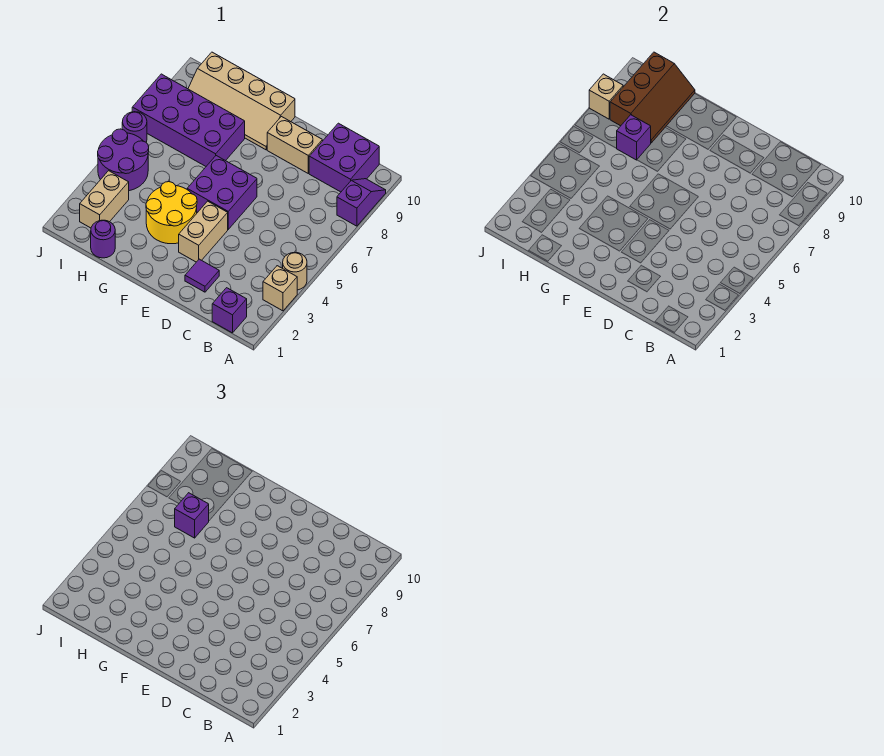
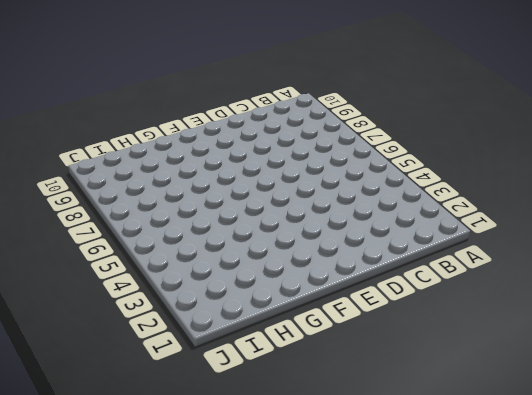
none -> tan brick A3 level 1
none -> tan round brick A4 level 1
none -> purple slope A8:A9 level 1 top 8

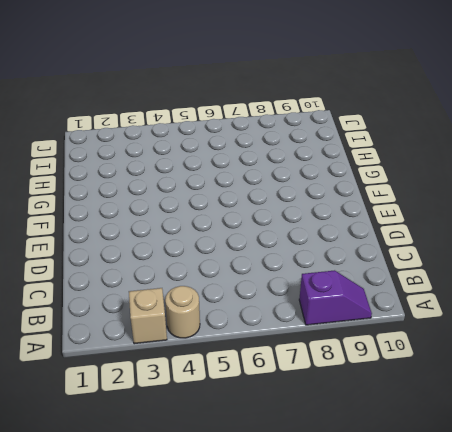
none -> purple brick B1 level 1
none -> purple brick B9:C10 level 1
none -> purple tile D2 level 1

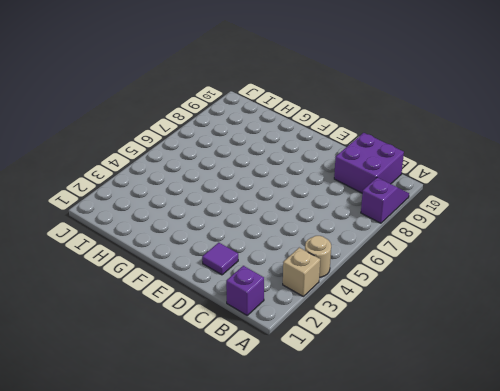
none -> tan brick D9:E9 level 1
none -> tan brick E3:E4 level 1
none -> purple brick E5:F6 level 1

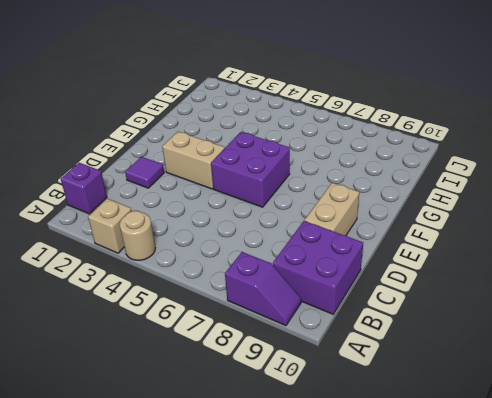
none -> yellow round brick F3:G4 level 1
none -> tan slope F9:I10 level 1 top 10
none -> purple brick G7:J8 level 1

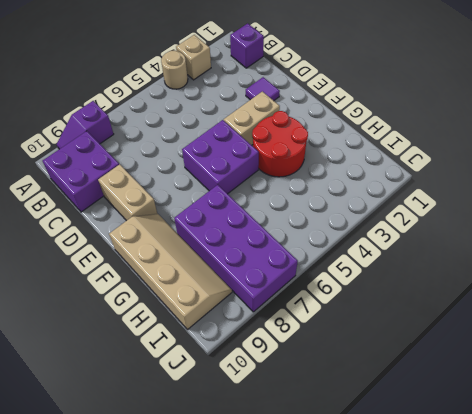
red round brick F3:G4 level 1 -> yellow round brick F3:G4 level 1
none -> purple round brick H1 level 1
none -> tan brick I2:I3 level 1
none -> purple round brick I4:J5 level 1

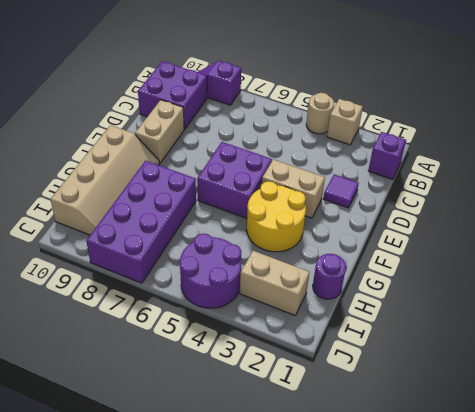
none -> purple round brick J6 level 1
none -> purple brick H7 level 2
none -> brown slope H8:I10 level 2 top I

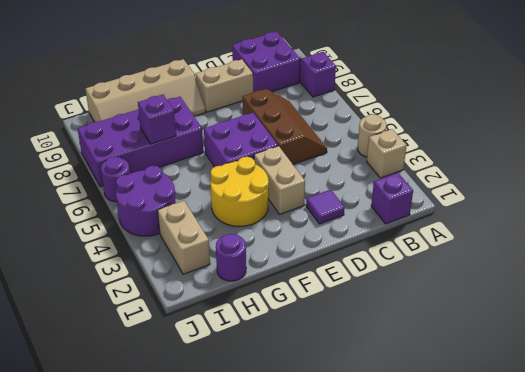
brown slope C5:D7 level 1 top D -> brown slope H8:I10 level 2 top I
none -> tan brick J8 level 2
none -> purple brick H7 level 3

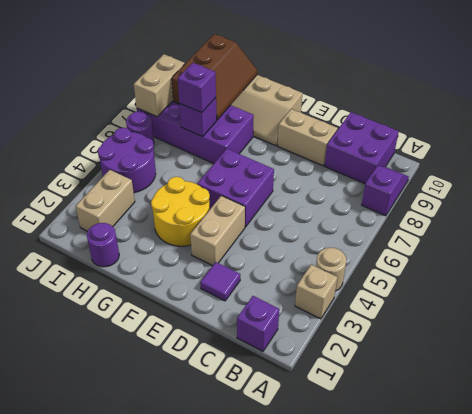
tan brick J7:J8 level 2 -> tan brick J8 level 2

